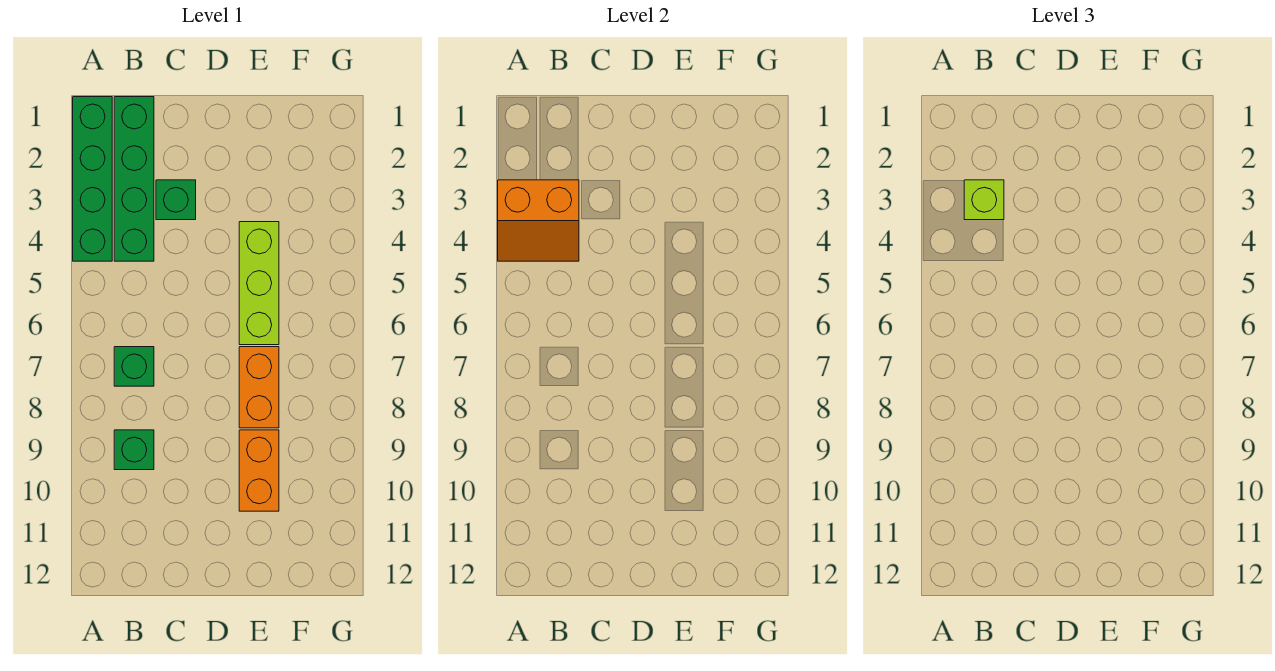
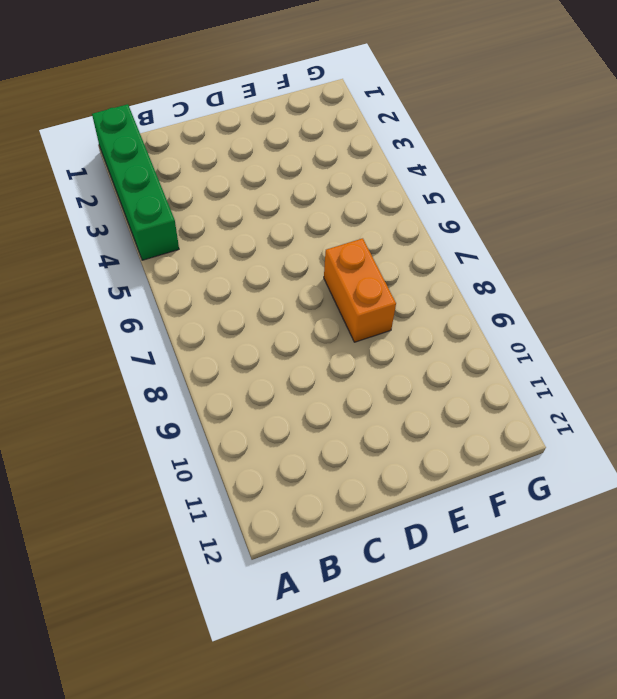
none -> green brick B1:B4 level 1
none -> green brick B7 level 1

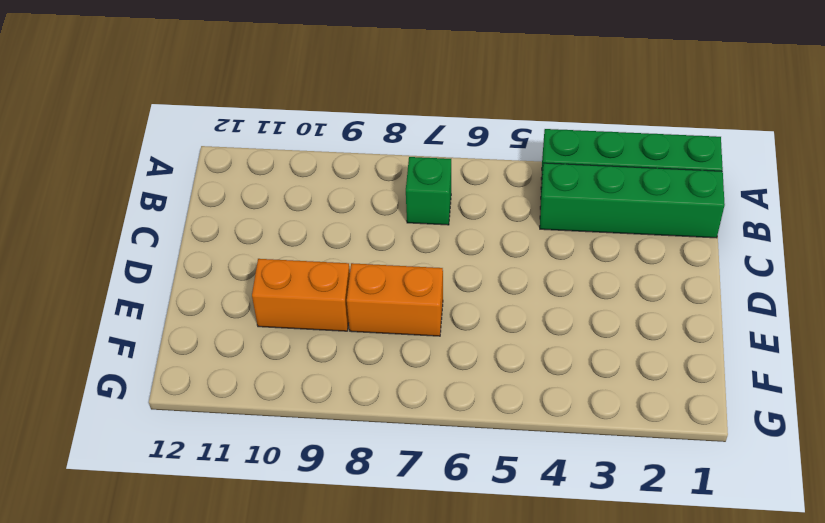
none -> green brick B9 level 1
none -> green brick C3 level 1

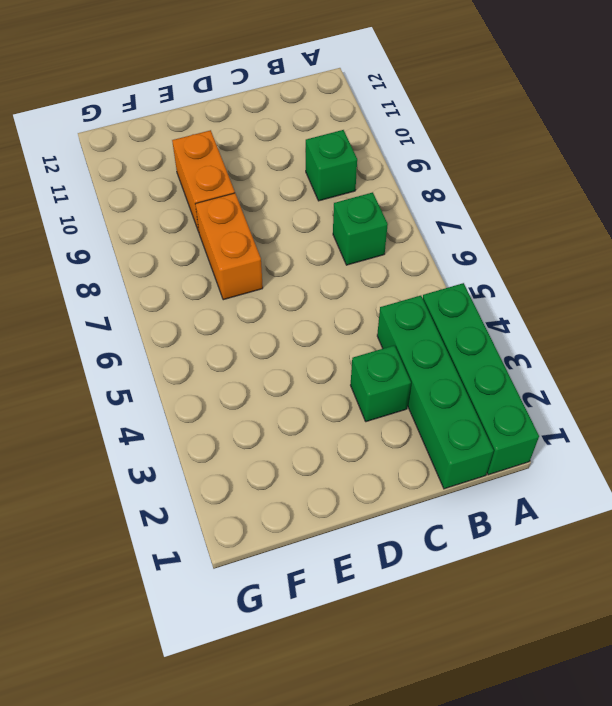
none -> lime brick E4:E6 level 1
none -> orange slope A3:B4 level 2 top 3

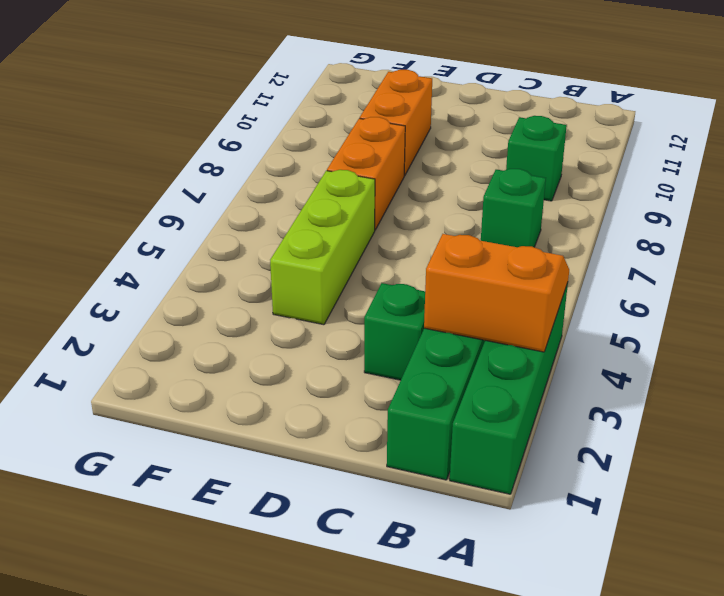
none -> lime brick B3 level 3

